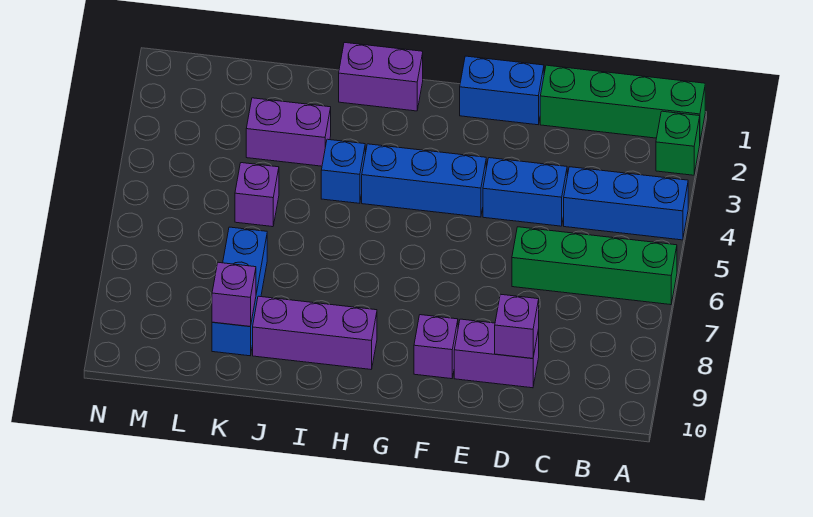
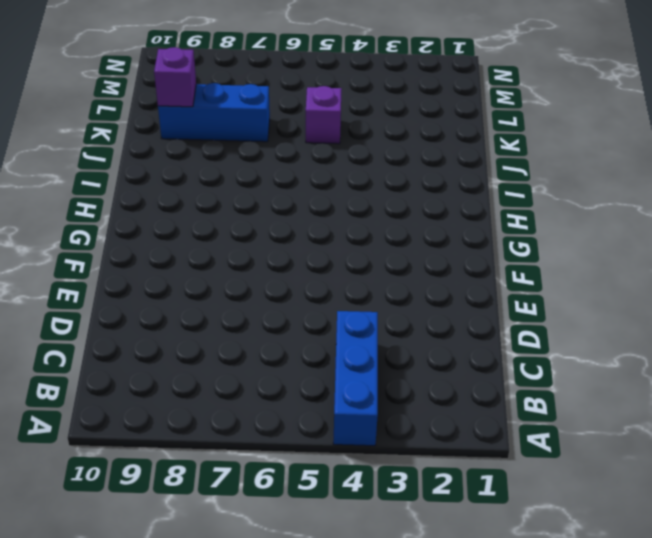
none -> green brick A1:D1 level 1
none -> green brick A2 level 1
none -> green brick A6:D6 level 1

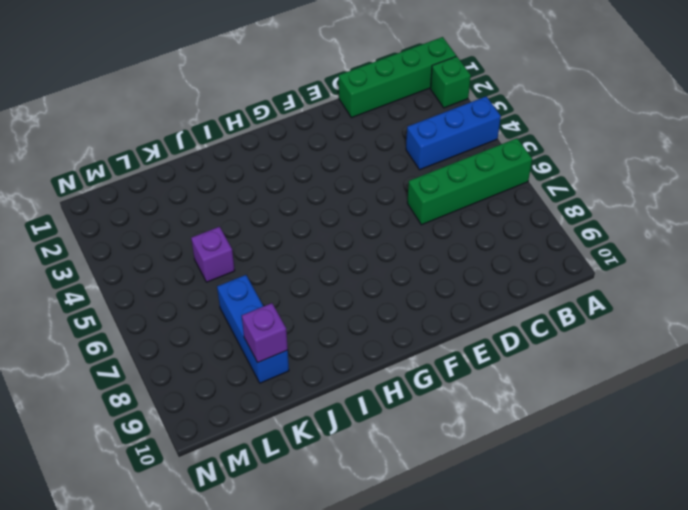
none -> blue brick D4:E4 level 1
none -> purple brick D9:E9 level 1
none -> blue brick E1:F1 level 1

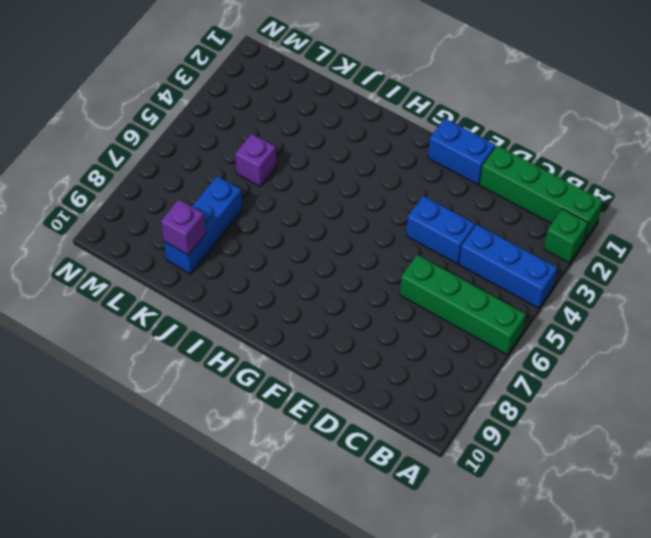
none -> purple brick D9:E9 level 1
none -> blue brick F4:H4 level 1
none -> purple brick F9 level 1

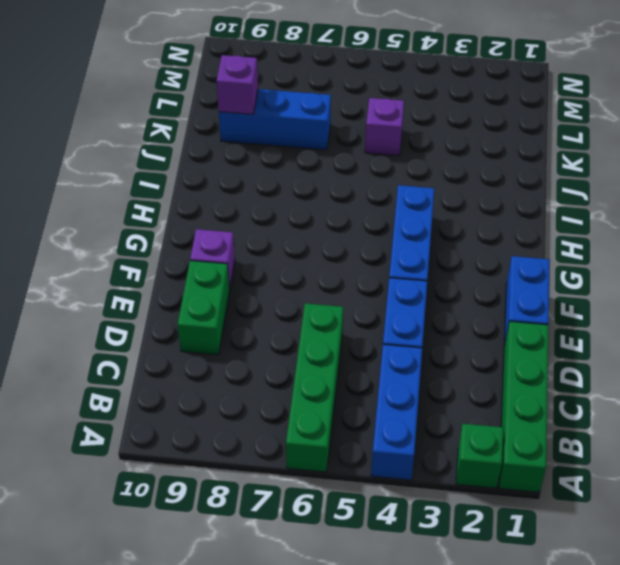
green brick D9:E9 level 1 -> purple brick D9:E9 level 1
none -> purple brick H1:I1 level 1
none -> purple brick H9:J9 level 1
none -> blue brick I4 level 1

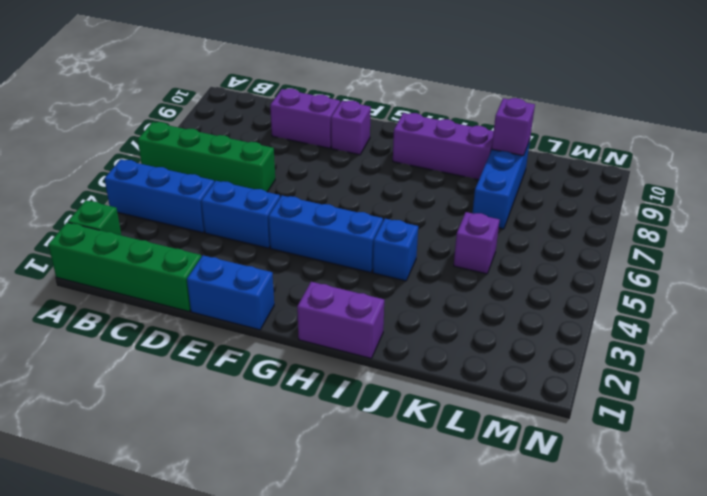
none -> purple brick J3:K3 level 1
none -> purple brick D9 level 2

